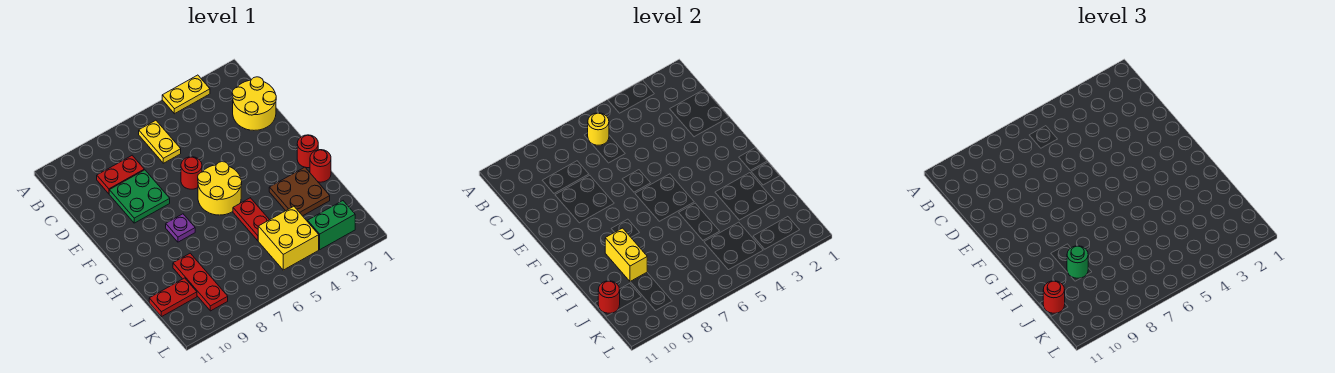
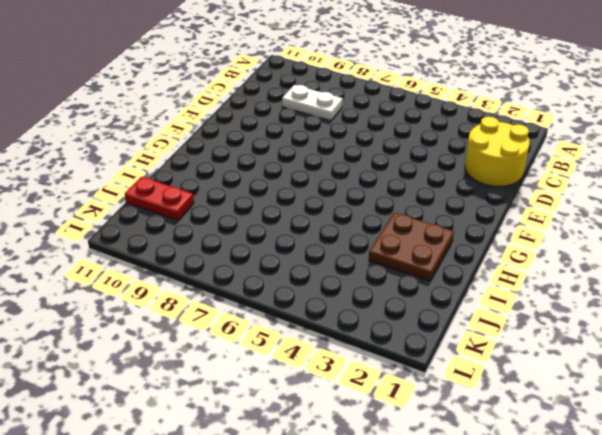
white plate C8:C9 level 1 -> red plate C8:C9 level 1
none -> yellow plate A3:A4 level 1
none -> yellow plate B6:C6 level 1
none -> green plate D8:E9 level 1

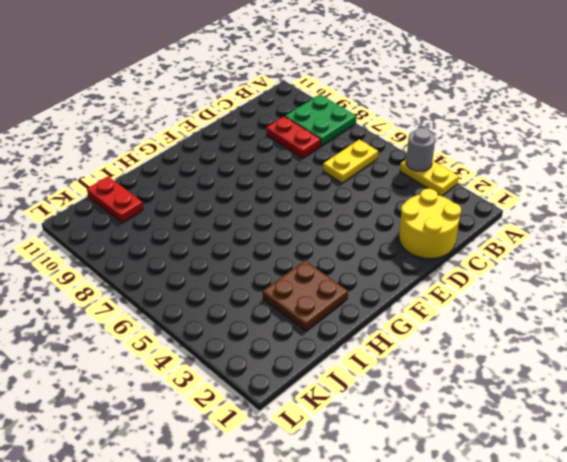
grey round brick A4 level 2 -> none
green plate A8:B9 level 1 -> green plate D8:E9 level 1
none -> red round brick E6 level 1
none -> yellow round brick F5:G6 level 1
none -> red round brick G1 level 1

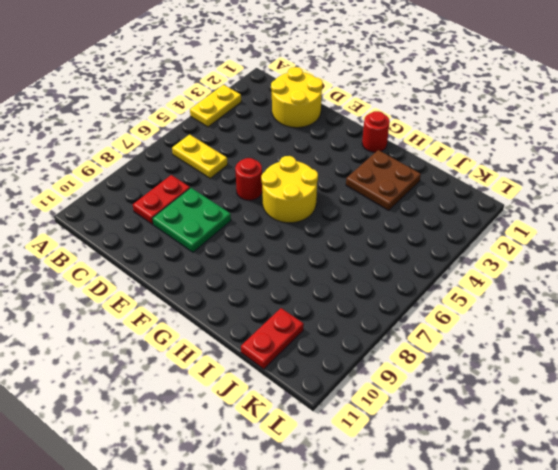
none -> purple plate G8 level 1
none -> red round brick H1 level 1
none -> red plate H5:I5 level 1

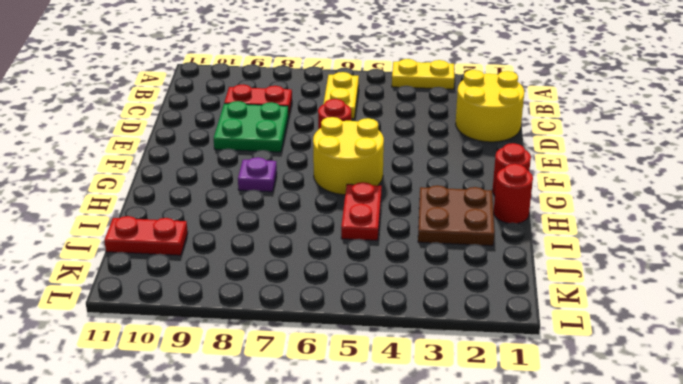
none -> red plate I9:K9 level 1
none -> yellow brick J4:K5 level 1
none -> green brick K2:K3 level 1

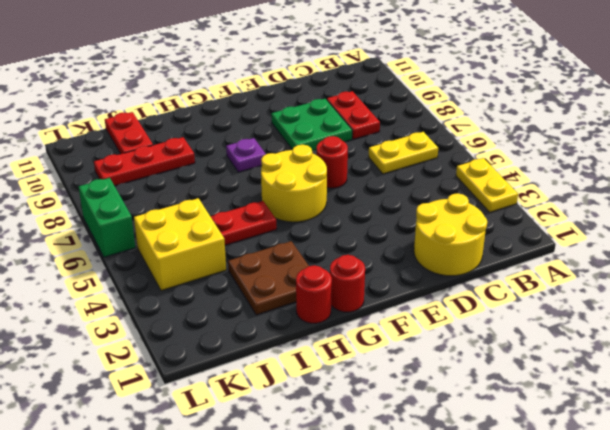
green brick L6:L7 level 1 -> green brick K2:K3 level 1
none -> yellow round brick B6 level 2
none -> yellow brick H9:I9 level 2
none -> red round brick J11 level 2

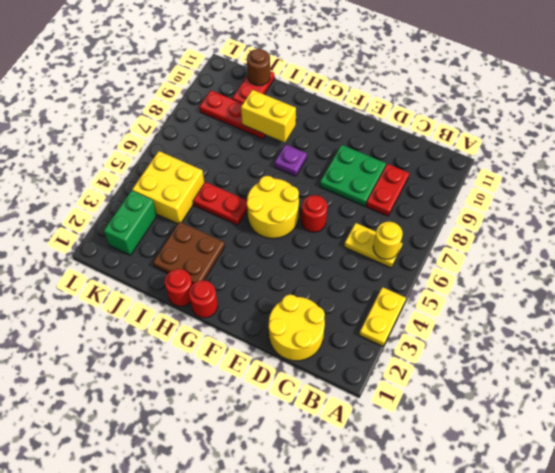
brown round brick J11 level 2 -> red round brick J11 level 2
none -> green round brick I9 level 3
none -> red round brick J11 level 3

